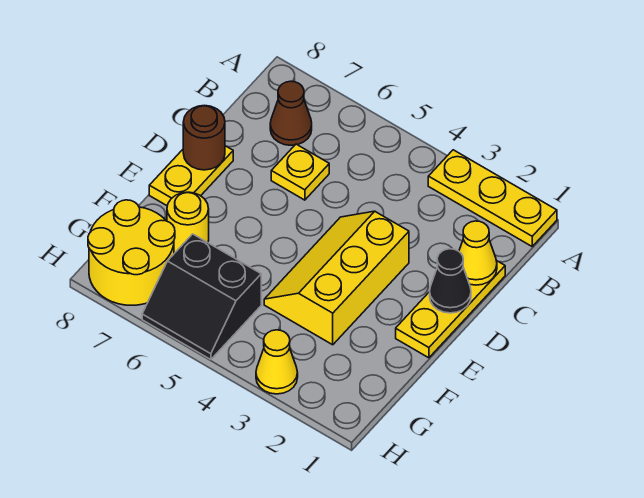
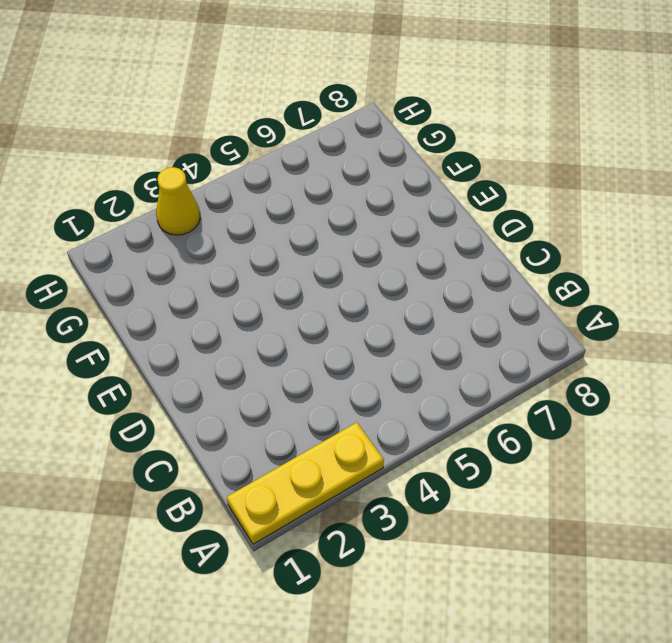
none -> brown cone B7 level 1
none -> yellow plate C1:E1 level 1
none -> yellow plate C6 level 1

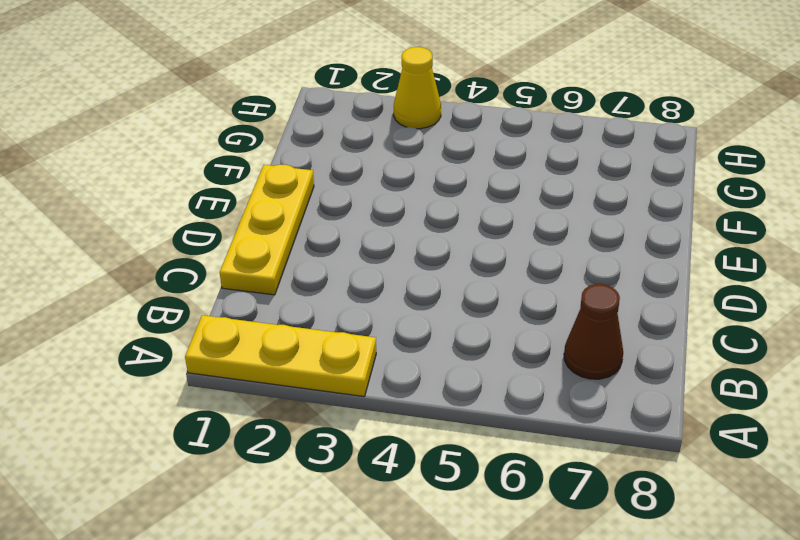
none -> yellow plate C6 level 1
none -> yellow slope D3:F4 level 1 top 3
none -> yellow plate D8:E8 level 1

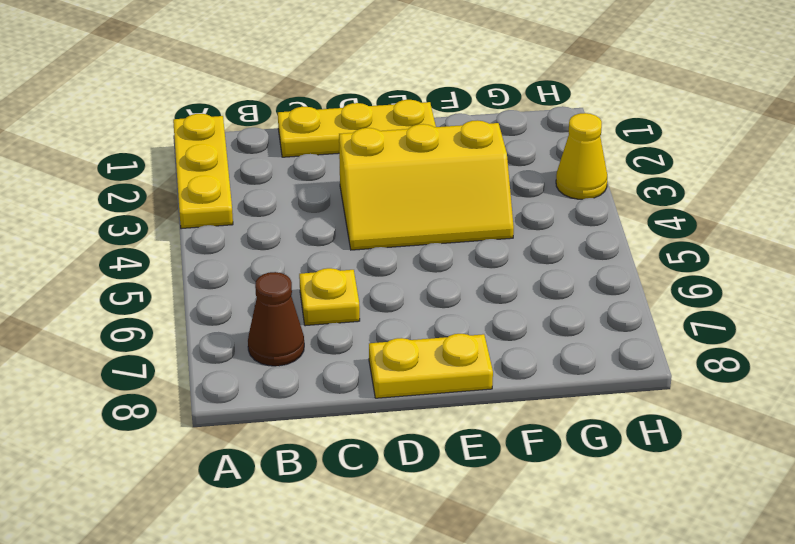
none -> yellow round brick F7 level 1
none -> black slope G5:H6 level 1 top G
none -> yellow round brick G7:H8 level 1

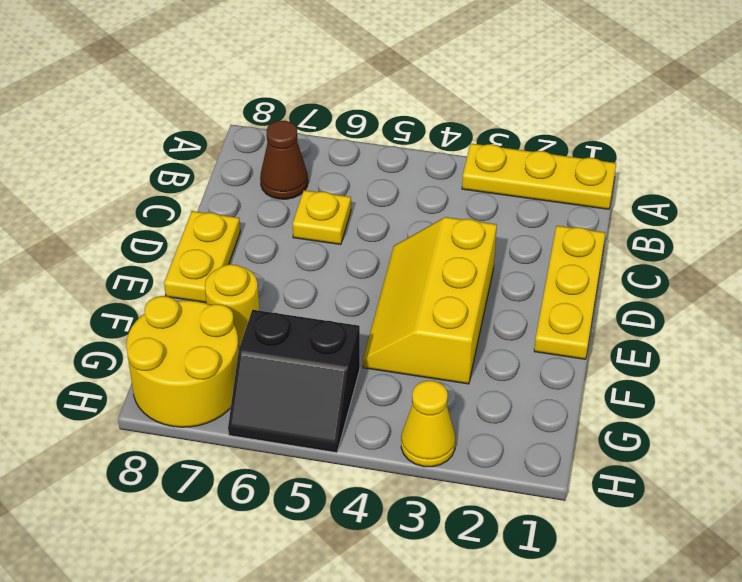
none -> yellow cone C1 level 2
none -> black cone D1 level 2
none -> brown round brick D8 level 2

